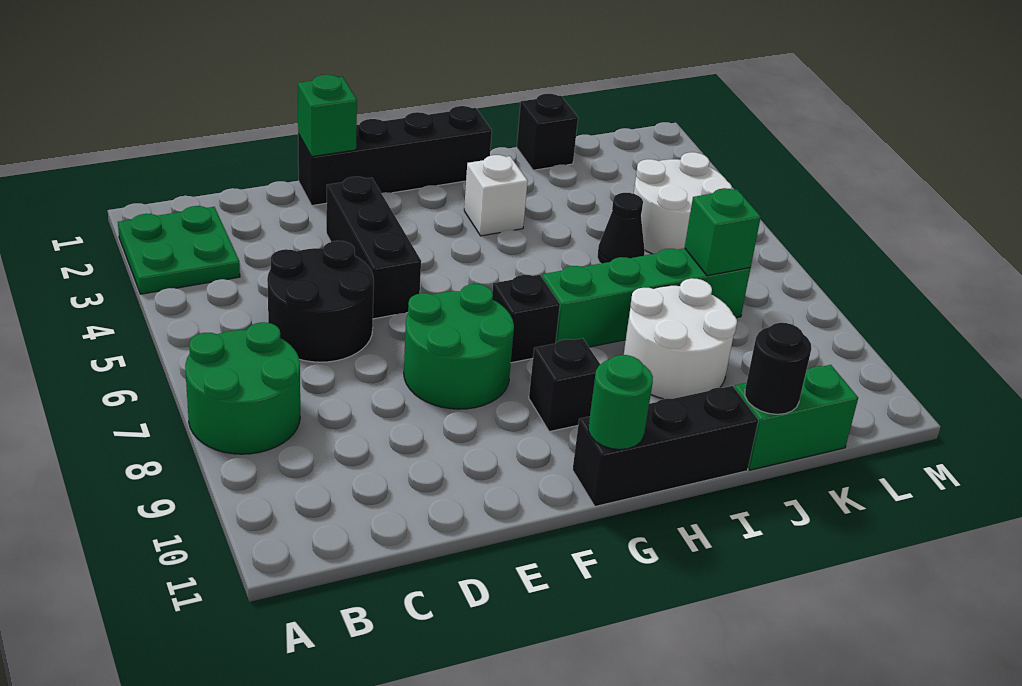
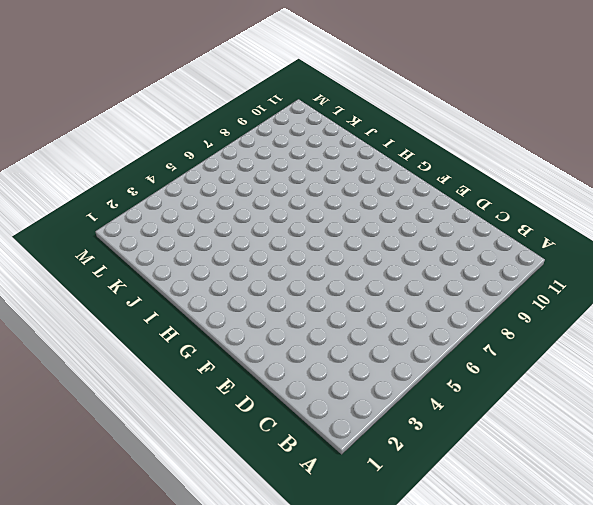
none -> green plate A2:B3 level 1
none -> green round brick A7:B8 level 1
none -> black round brick C5:D6 level 1

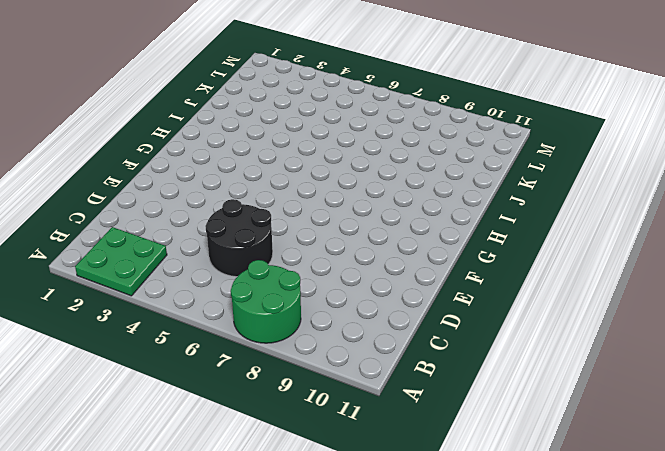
none -> black brick E1:H1 level 1
none -> black brick E3:E5 level 1
none -> green round brick E7:F8 level 1

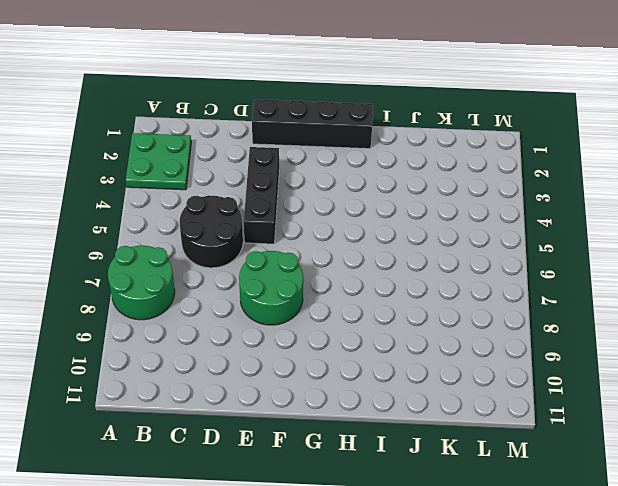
none -> black brick G7 level 1
none -> black brick G9 level 1
none -> black brick G11:I11 level 1

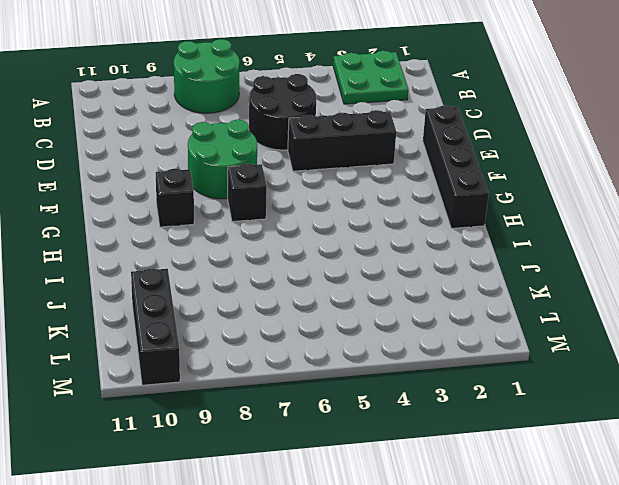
black brick K10:M10 level 1 -> black brick G11:I11 level 1
none -> white brick H3 level 1
none -> green brick H7:K7 level 1
none -> white round brick I8:J9 level 1

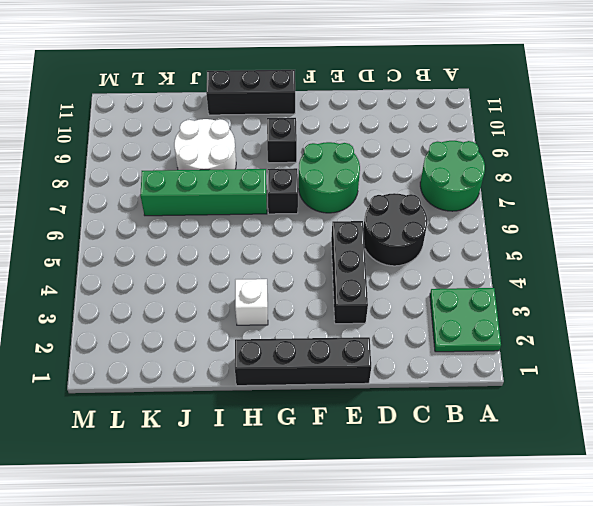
none -> black brick J1 level 1
none -> black cone J5 level 1
none -> green brick J11:K11 level 1

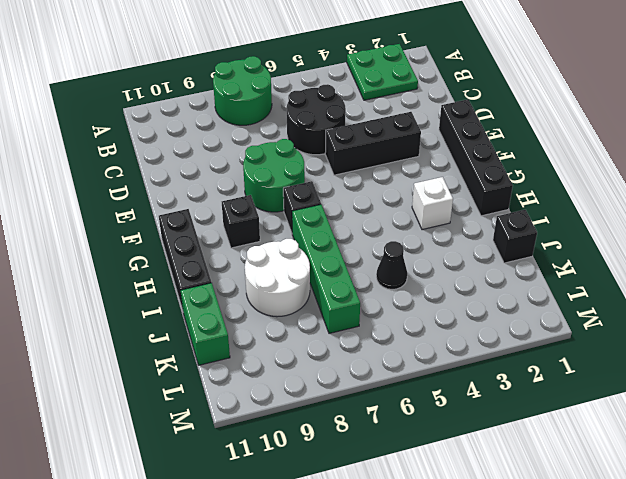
none -> white round brick K4:L5 level 1
none -> green brick E1 level 2
none -> green round brick G11 level 2

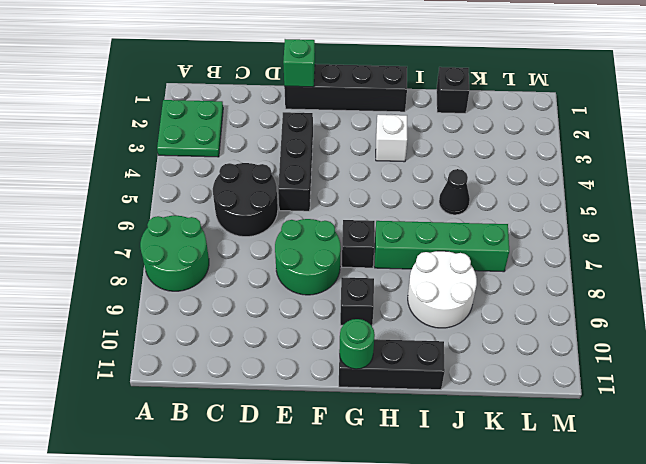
none -> green brick J11:K11 level 1
none -> white round brick K4:L5 level 1
none -> black round brick J11 level 2

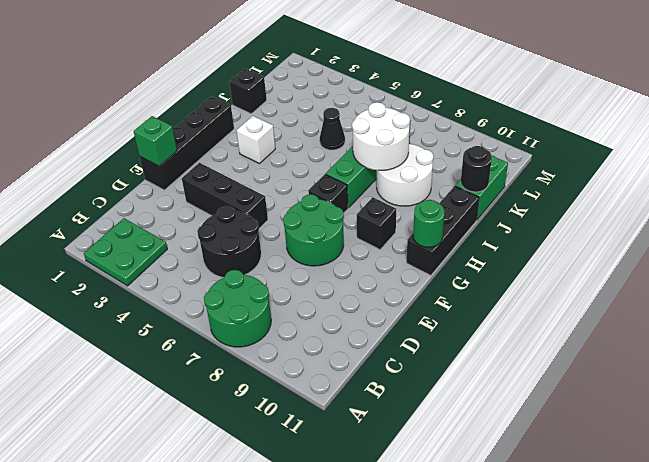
white round brick I7:J8 level 2 -> white round brick K4:L5 level 1
none -> green brick K7 level 2

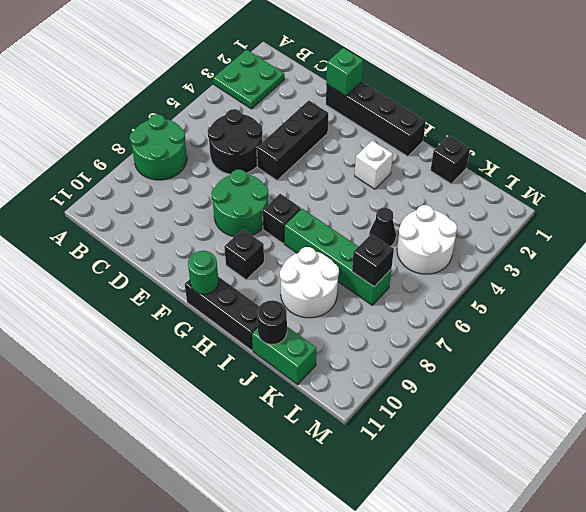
black brick K7 level 2 -> green brick K7 level 2

